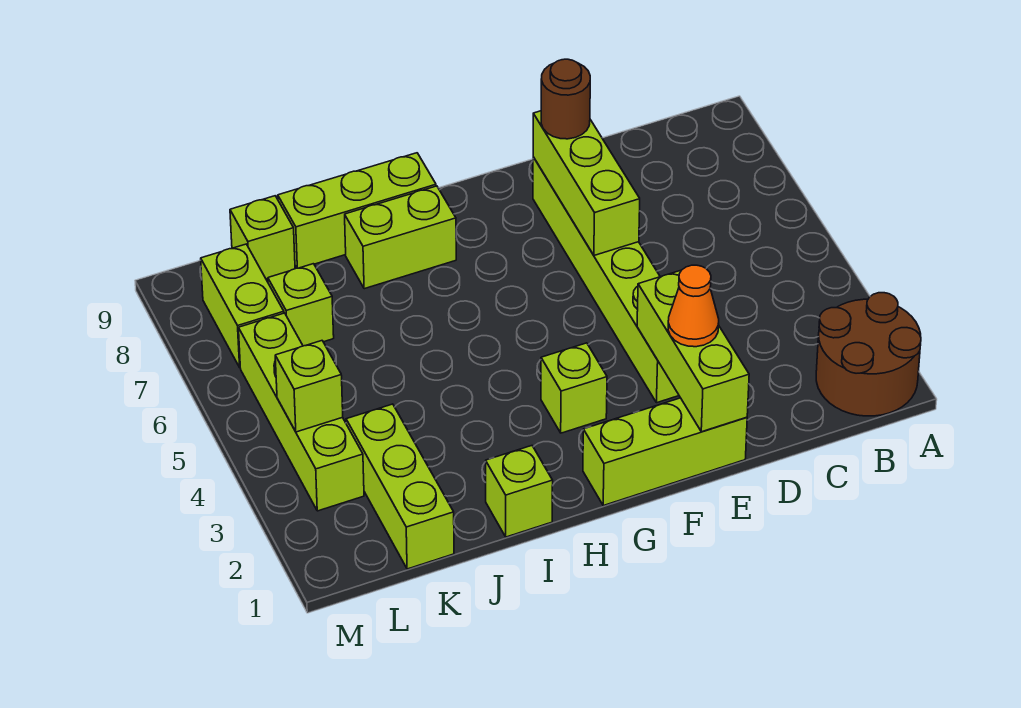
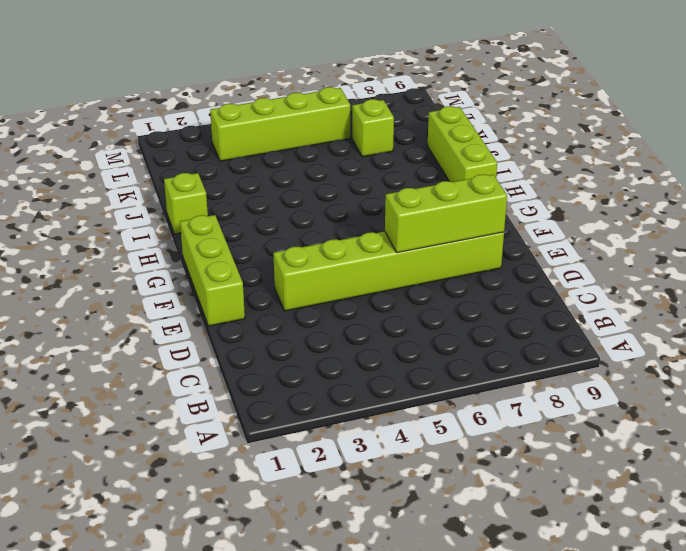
none -> brown round brick A1:B2 level 1
none -> lime brick G3 level 1
none -> lime brick H8:I8 level 1

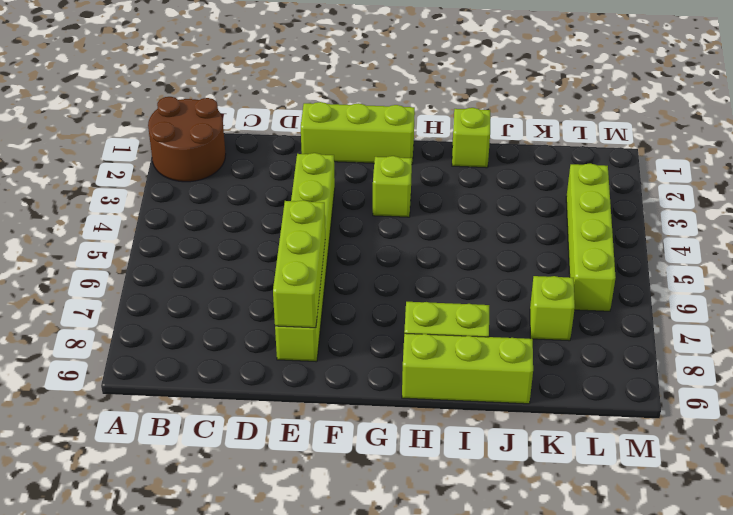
none -> lime brick K1:K3 level 1
none -> lime brick K9 level 1
none -> lime brick L7:L8 level 1

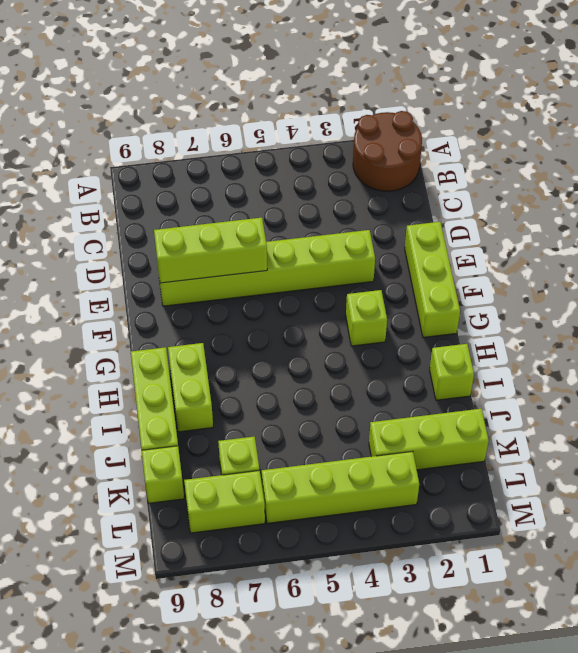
none -> lime brick E1:E3 level 2
none -> lime brick L4 level 2
none -> orange cone E2 level 3

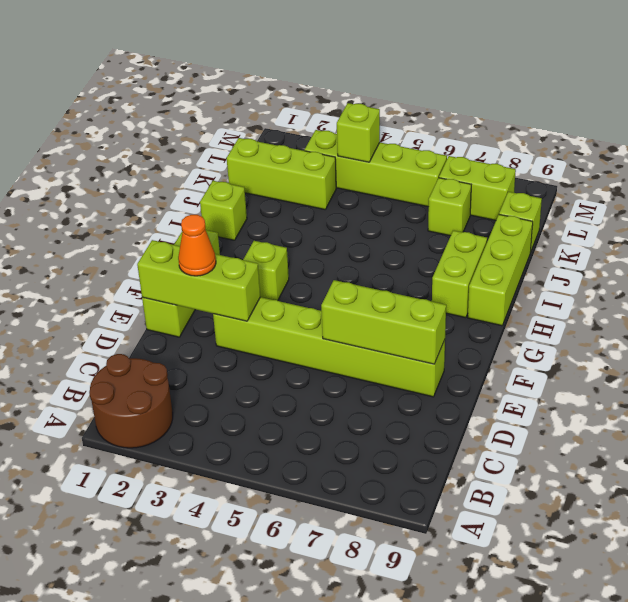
none -> brown round brick E8 level 3

